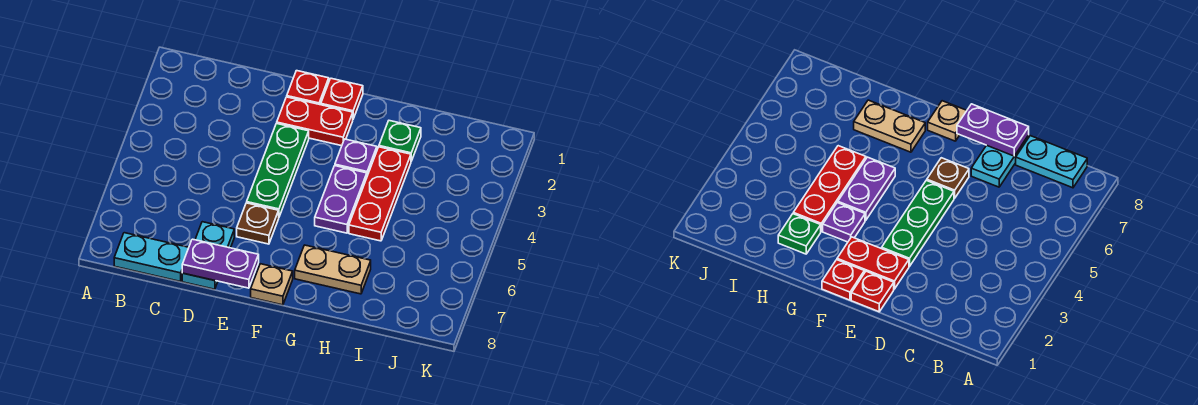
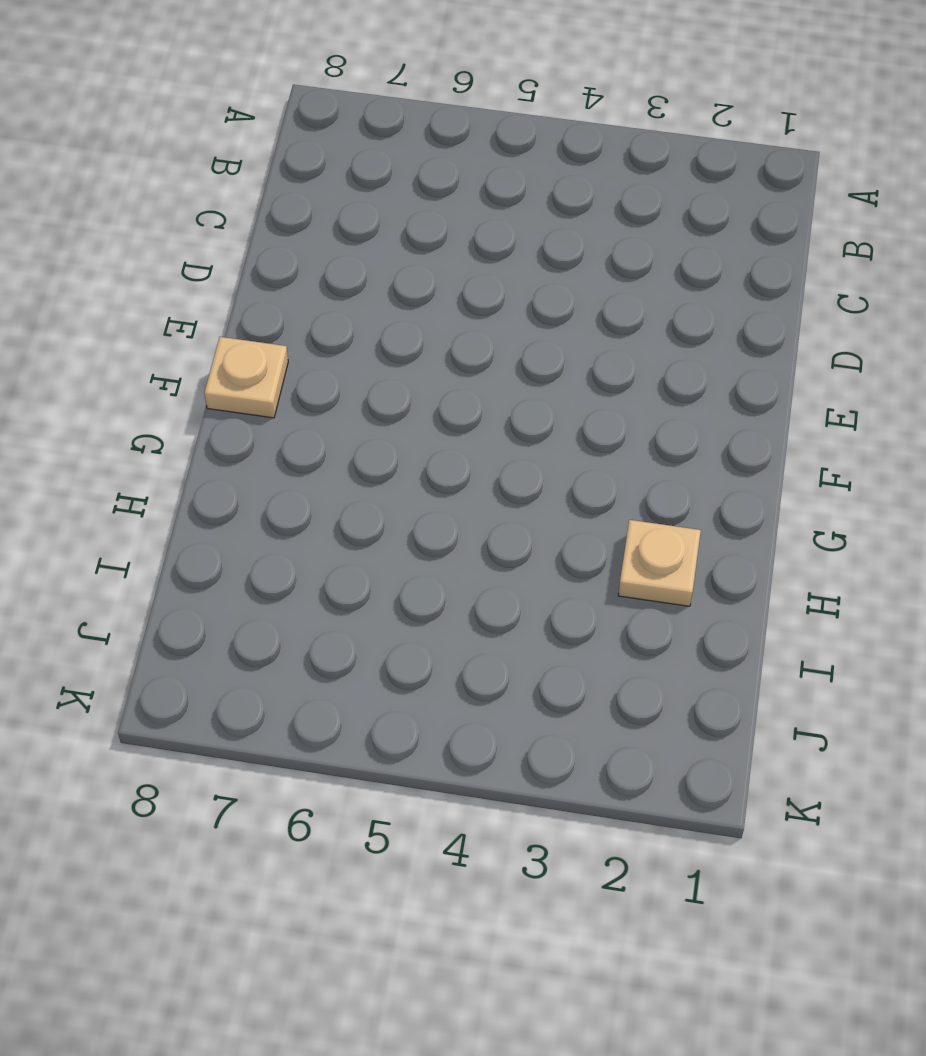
tan plate H2 level 1 -> green plate H2 level 1
none -> cyan plate B8:C8 level 1
none -> cyan plate D7:D8 level 1
none -> red plate E1 level 1

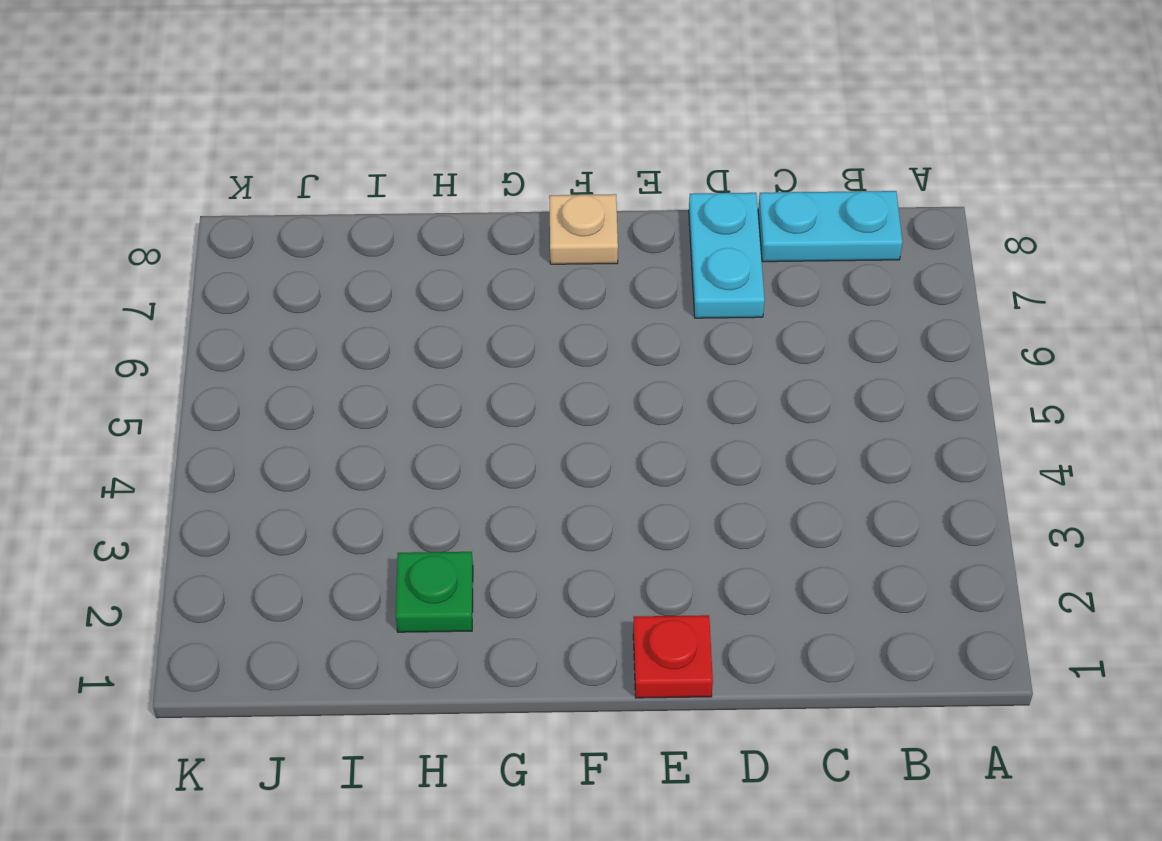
none -> red plate E2:F2 level 1
none -> green plate E3:E5 level 1
none -> brown plate E6 level 1

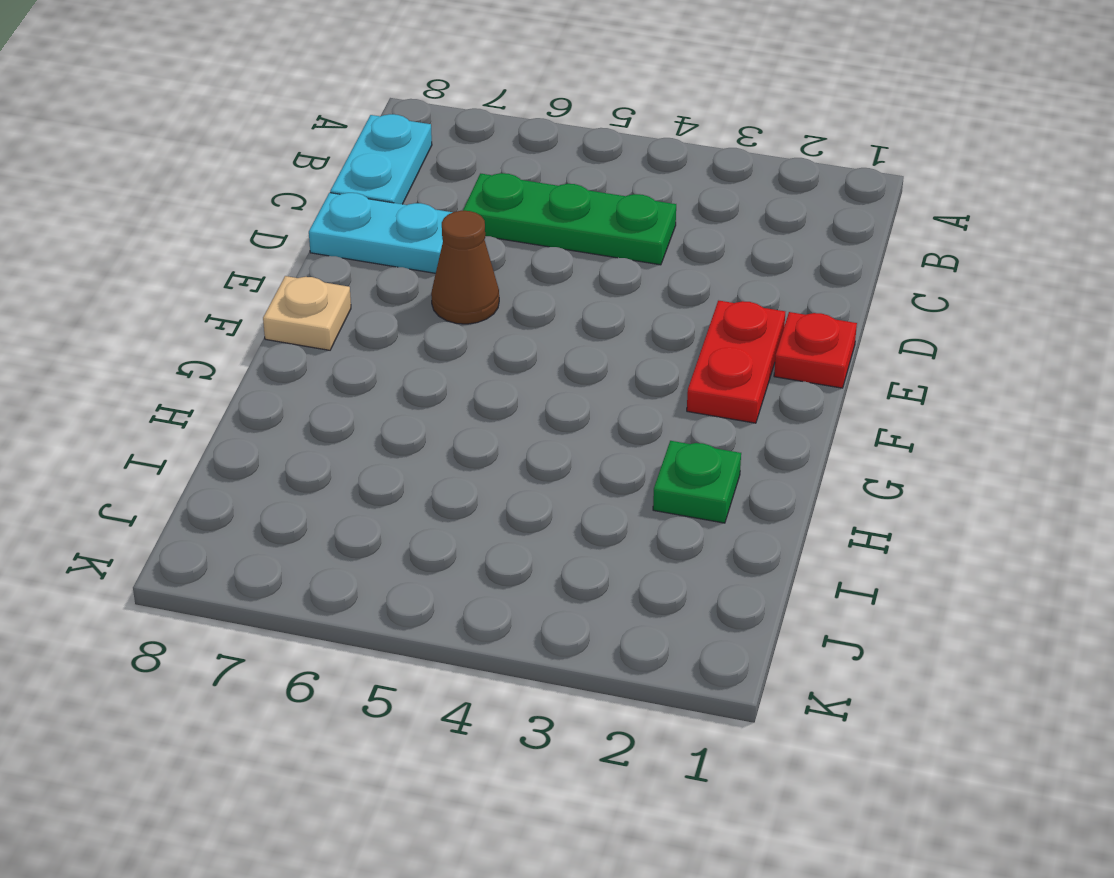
green plate C4:C6 level 1 -> green plate E3:E5 level 1
brown cone E6 level 1 -> brown plate E6 level 1
none -> red plate F1 level 1
none -> purple plate G3 level 1
none -> purple plate G4:G5 level 1

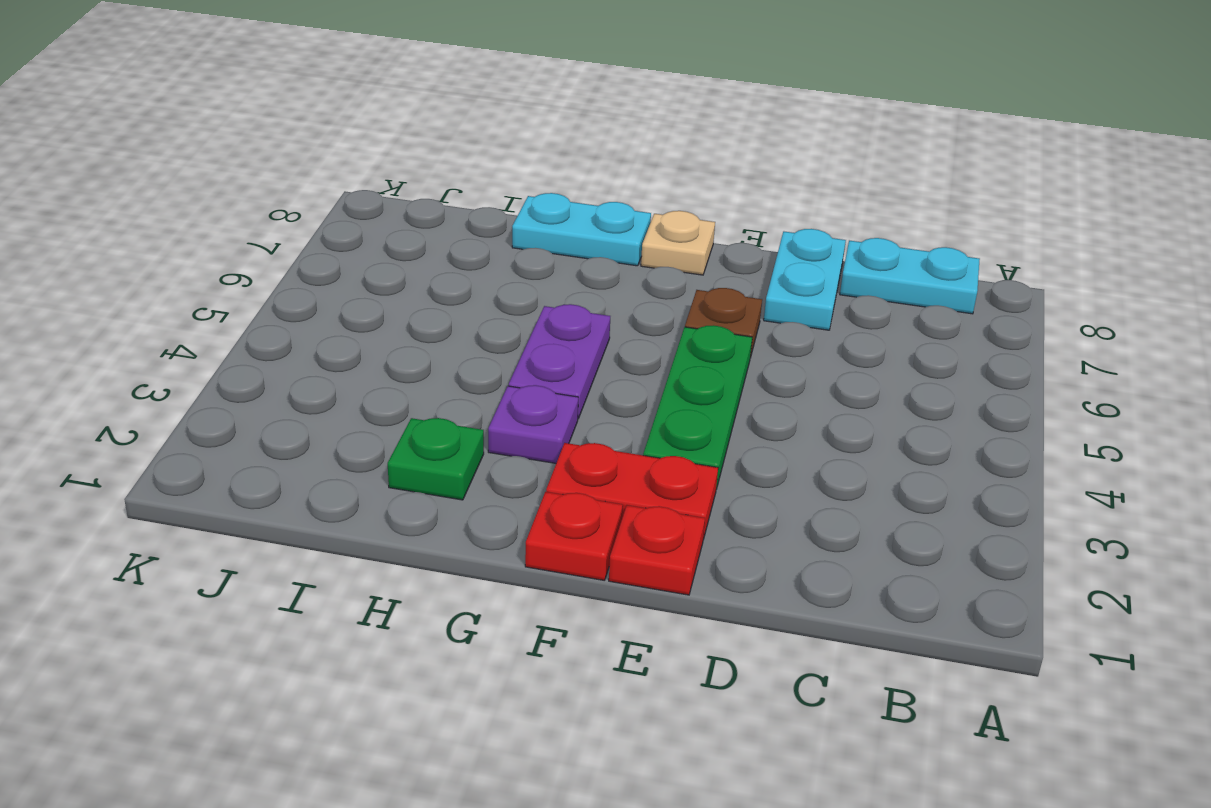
cyan plate G8:H8 level 1 -> none
none -> tan plate G7:H7 level 1
none -> red plate H3:H5 level 1
none -> purple plate D8:E8 level 2

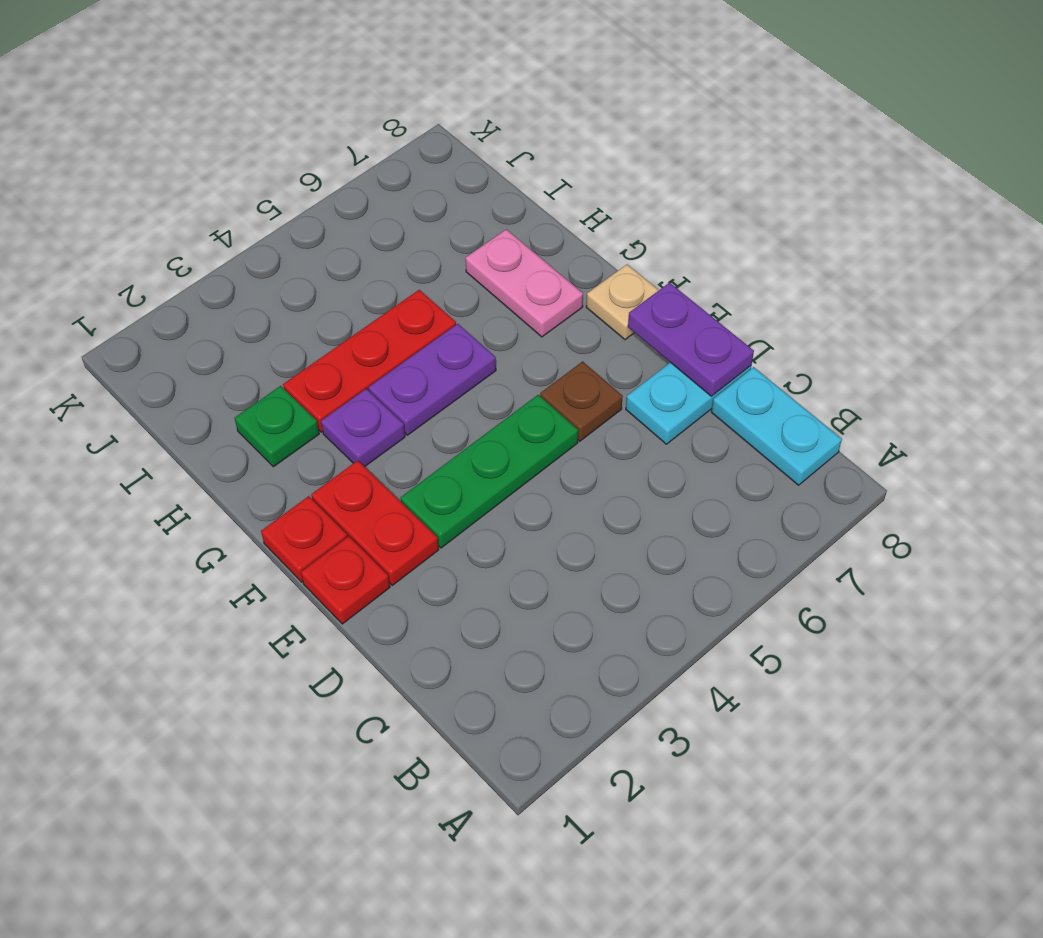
pink plate G7:H7 level 1 -> tan plate G7:H7 level 1

